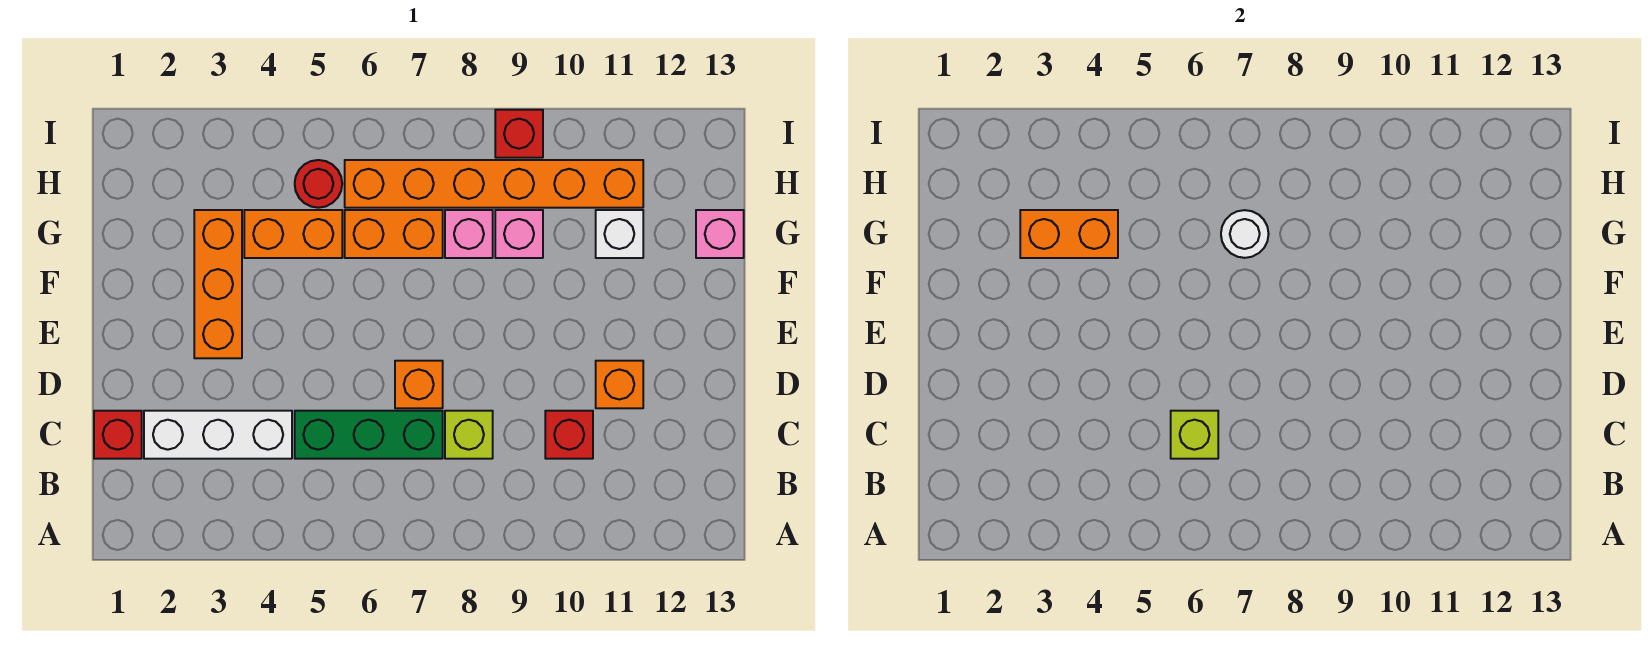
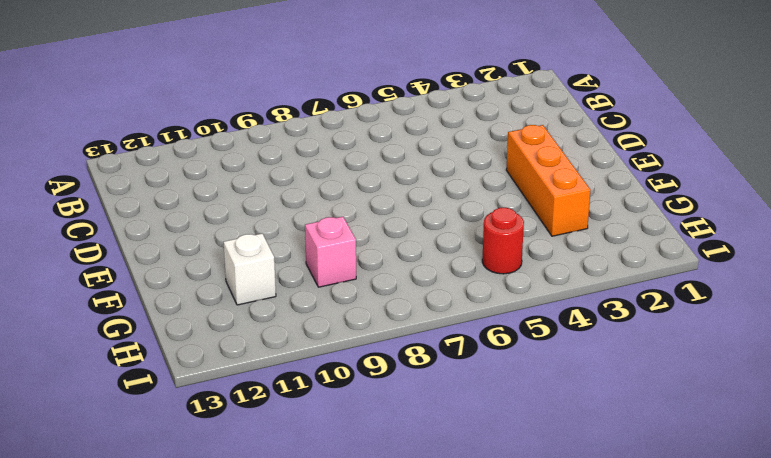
none -> red brick C1 level 1
none -> white brick C2:C4 level 1
none -> green brick C5:C7 level 1

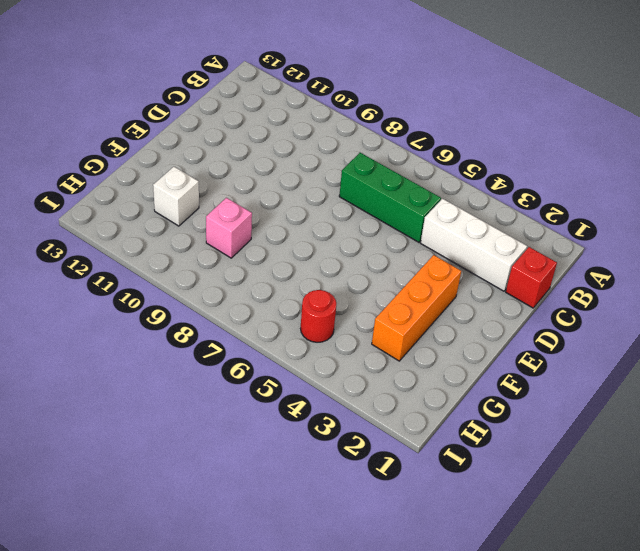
none -> lime brick C8 level 1
none -> red brick C10 level 1
none -> orange brick D7 level 1

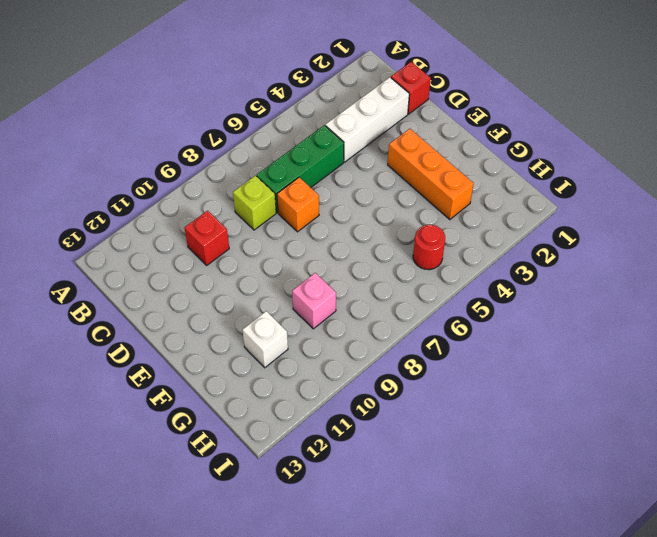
none -> orange brick D11 level 1
none -> orange brick G4:G5 level 1
none -> orange brick G6:G7 level 1

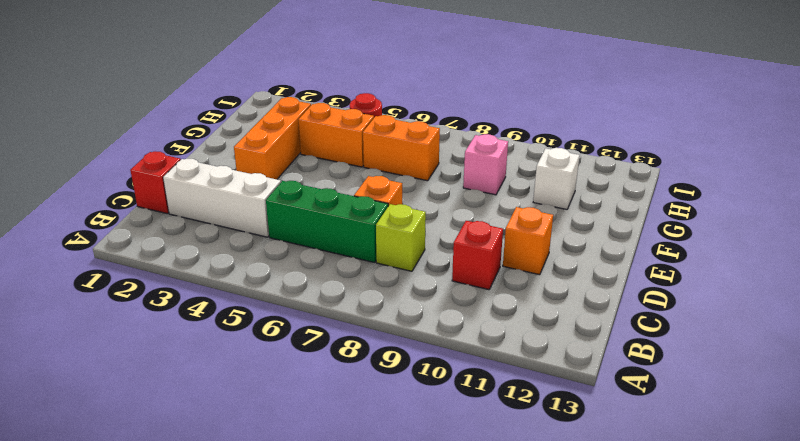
none -> pink brick G8 level 1
none -> pink brick G13 level 1
none -> orange brick H6:H11 level 1

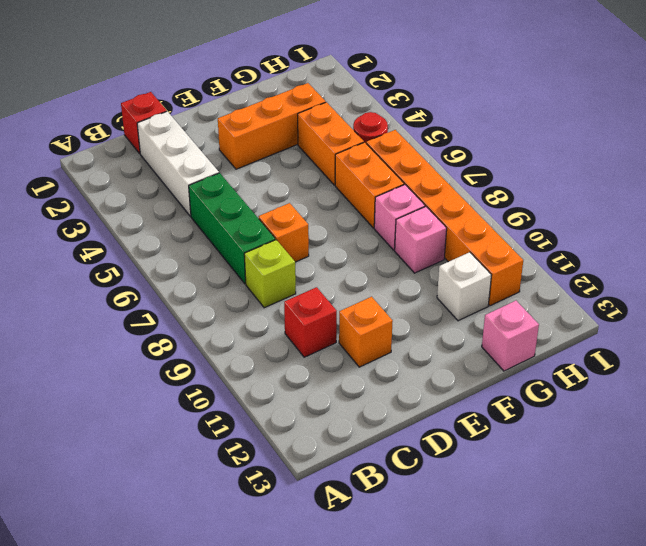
none -> red brick I9 level 1
none -> lime brick C6 level 2
none -> orange brick G3:G4 level 2

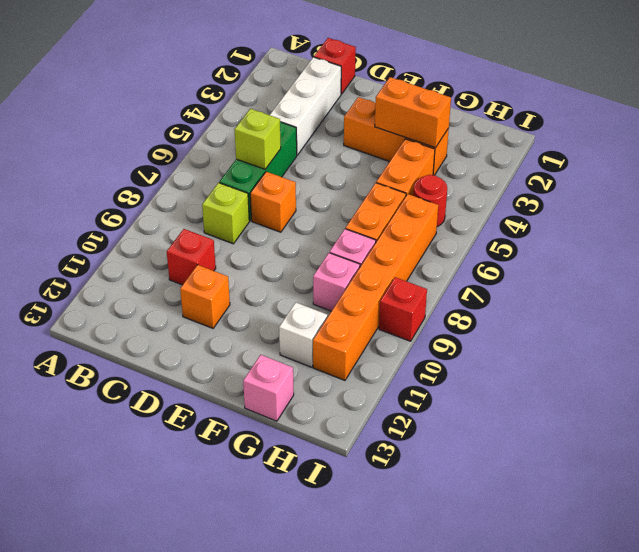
orange brick F3:G3 level 2 -> orange brick G3:G4 level 2
none -> white round brick G7 level 2

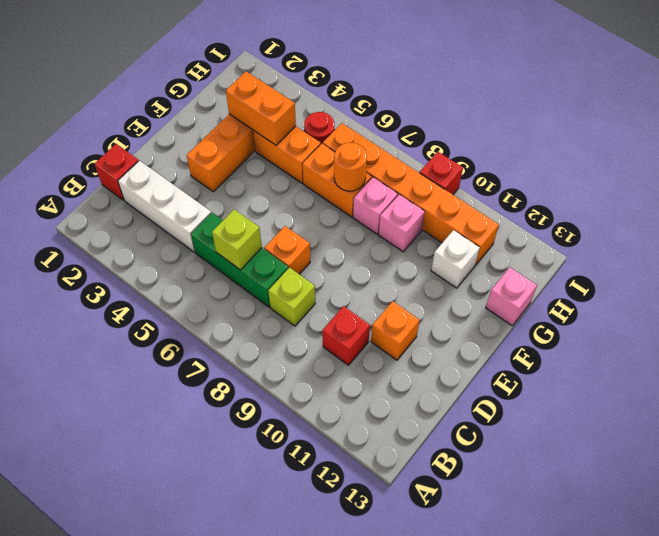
orange round brick G7 level 2 -> white round brick G7 level 2

